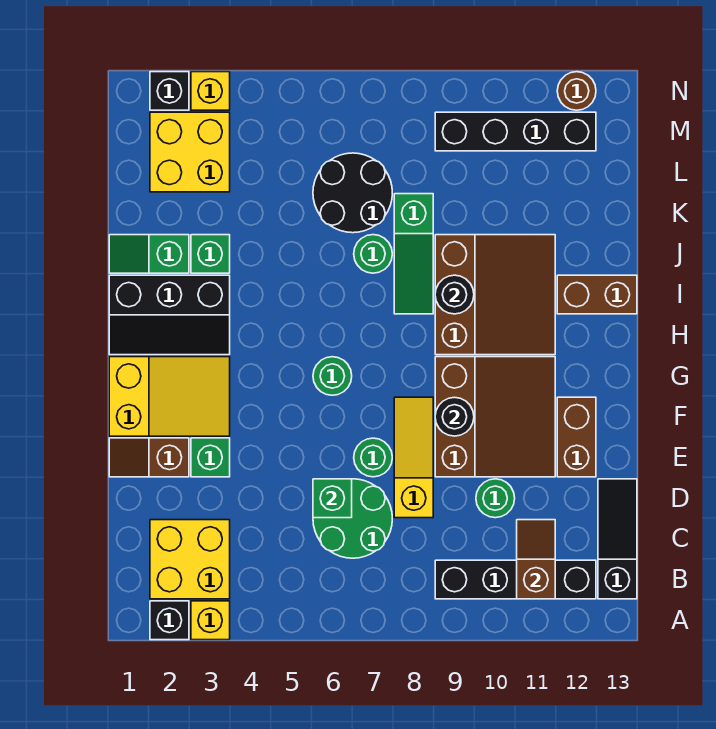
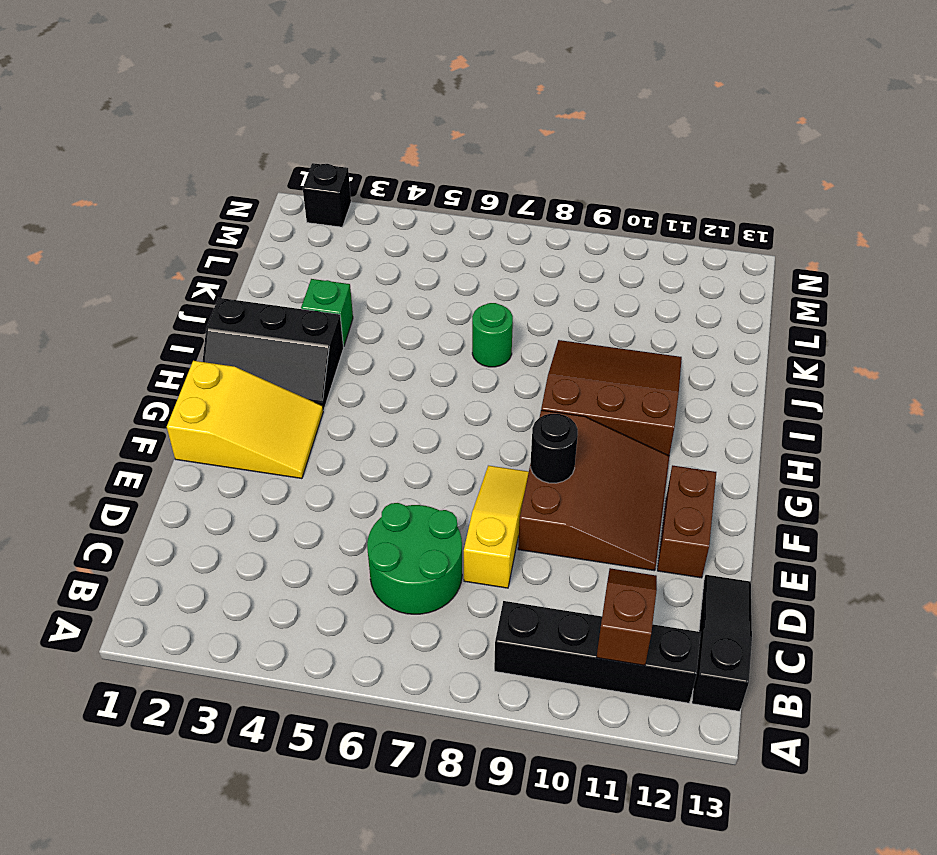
brown slope H9:J11 level 1 top H -> brown slope H9:J11 level 1 top 9
none -> black brick A2 level 1
none -> yellow brick A3 level 1
none -> yellow brick B2:C3 level 1
none -> green round brick D10 level 1

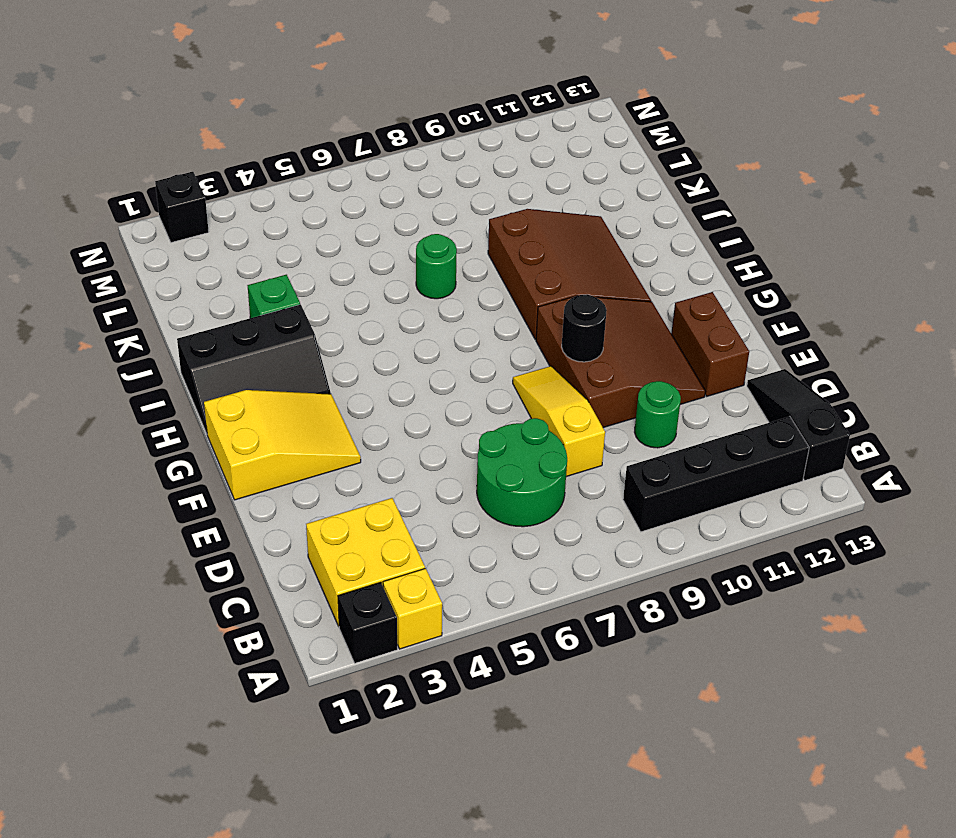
none -> brown slope E1:E2 level 1 top 2
none -> green brick E3 level 1
none -> green round brick E7 level 1
none -> green round brick G6 level 1

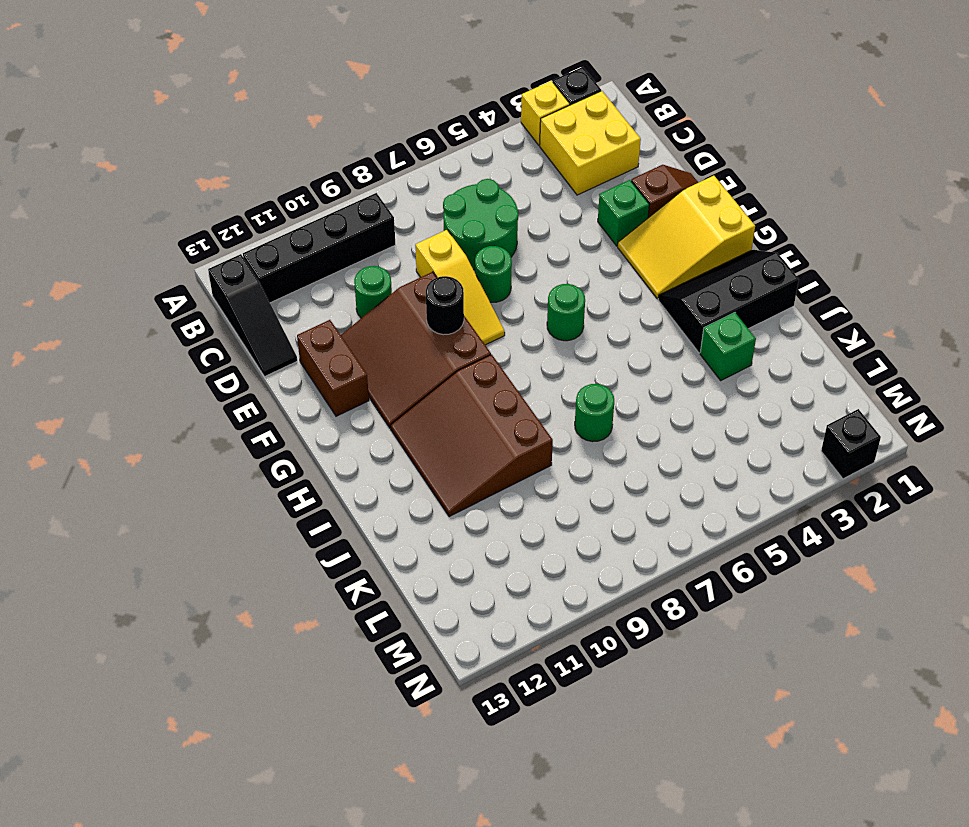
none -> green slope I8:K8 level 1 top K
none -> brown brick I12:I13 level 1
none -> green slope J1:J2 level 1 top 2
none -> black round brick K6:L7 level 1

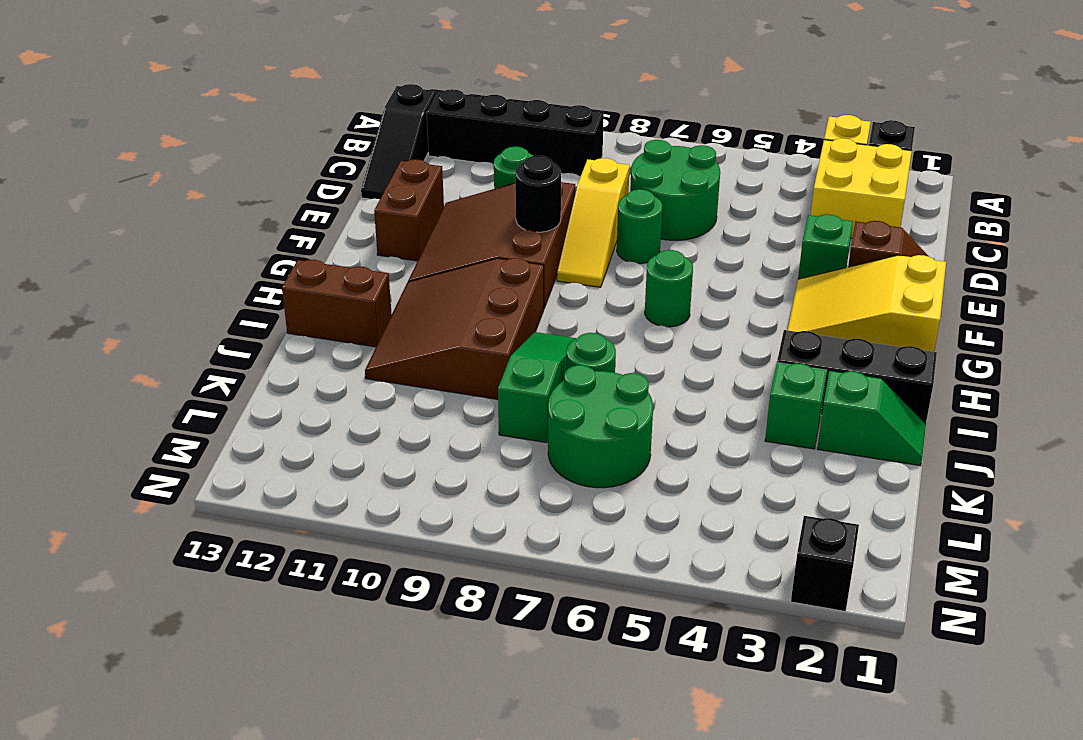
green round brick K6:L7 level 1 -> black round brick K6:L7 level 1
none -> yellow brick L2:M3 level 1
none -> black brick M9:M12 level 1
none -> yellow brick N3 level 1
none -> brown round brick N12 level 1

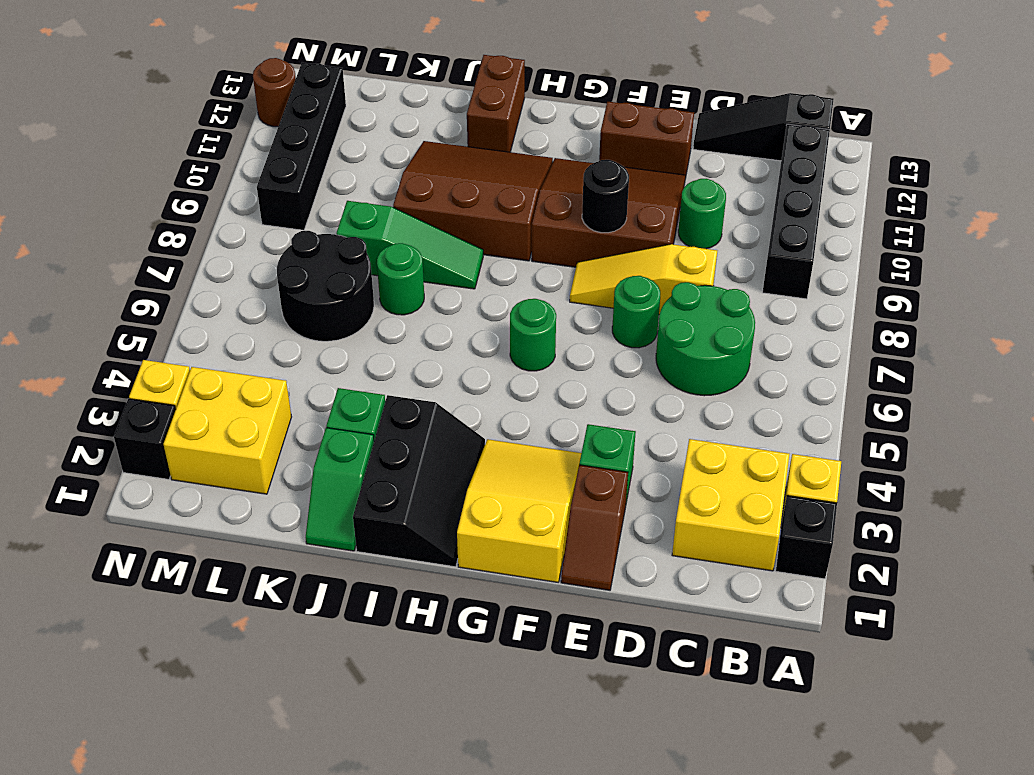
none -> brown slope B11:C11 level 2 top B
none -> green brick D6 level 2
none -> black round brick I9 level 2

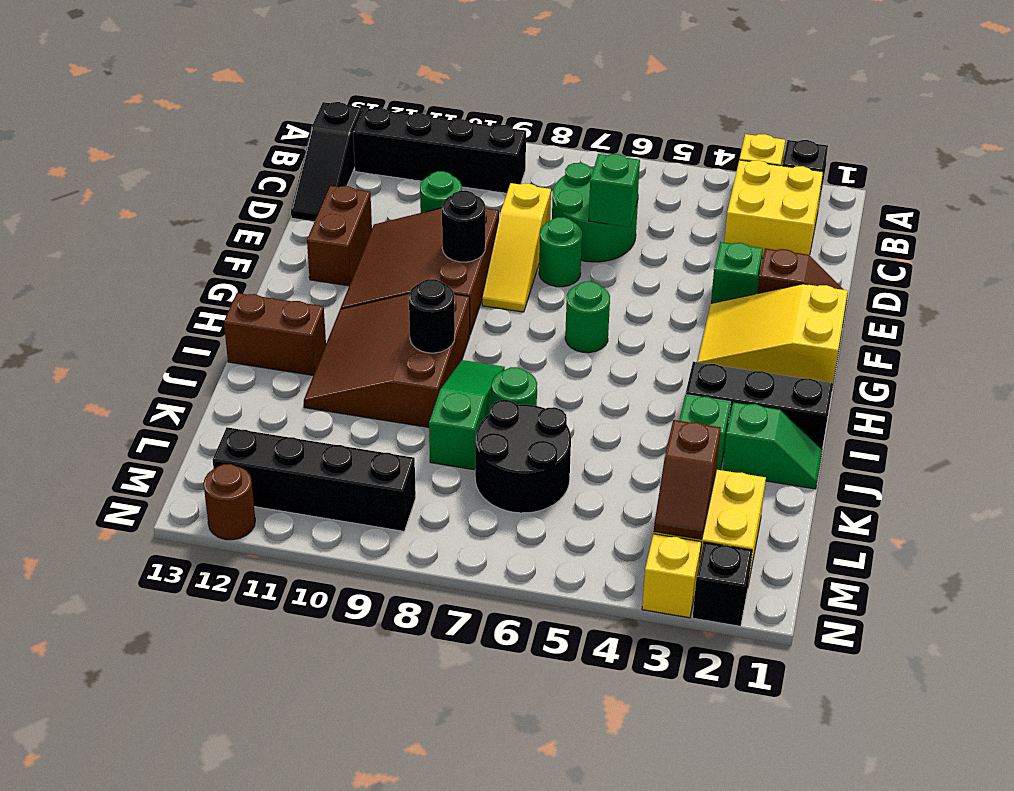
brown slope L3:M3 level 2 top L -> brown slope B11:C11 level 2 top B

